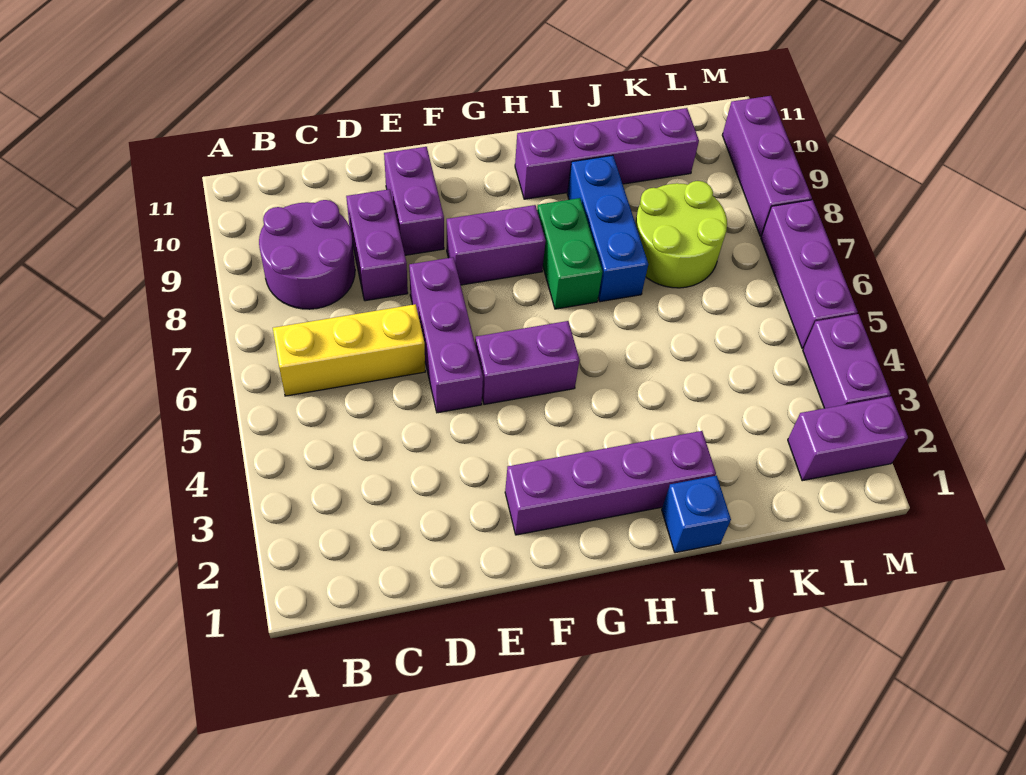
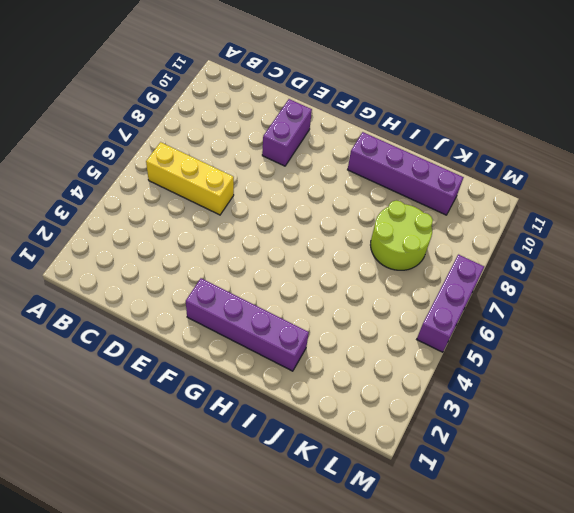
none -> purple round brick B8:C9 level 1
none -> purple brick D8:D9 level 1
none -> purple brick E5:E7 level 1

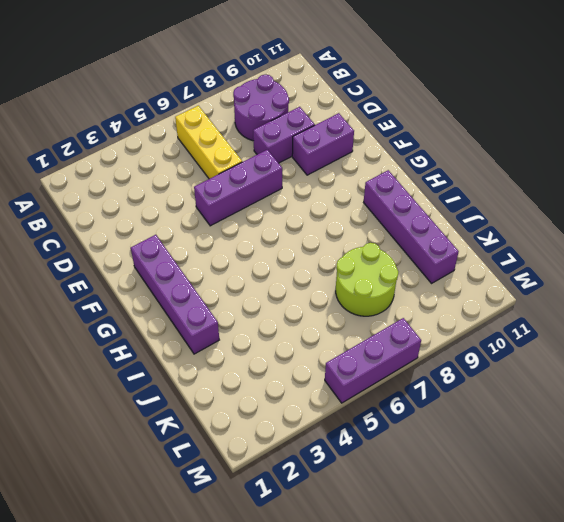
none -> purple brick F5:G5 level 1
none -> purple brick F8:G8 level 1
none -> green brick H7:H8 level 1

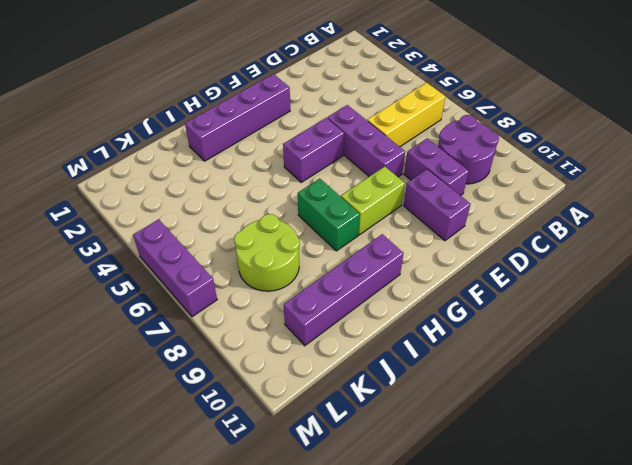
lime brick F8:G8 level 1 -> purple brick F8:G8 level 1
none -> blue brick I1 level 1
none -> blue brick I7:I9 level 1
none -> purple brick L2:M2 level 1

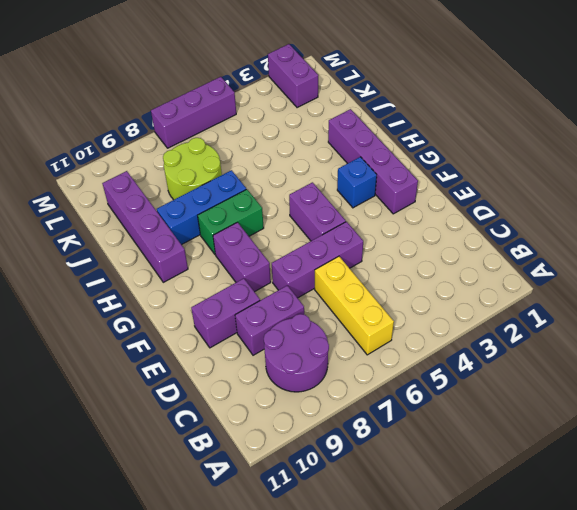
blue brick G3 level 1 -> blue brick I1 level 1
none -> purple brick M3:M4 level 1
none -> purple brick M8:M10 level 1

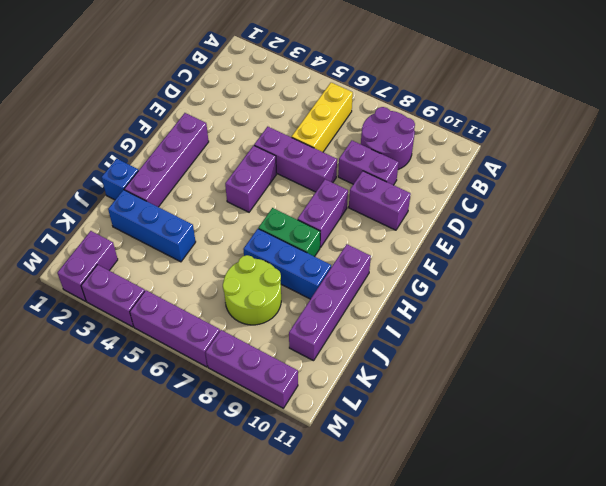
blue brick J2:J4 level 1 -> none

